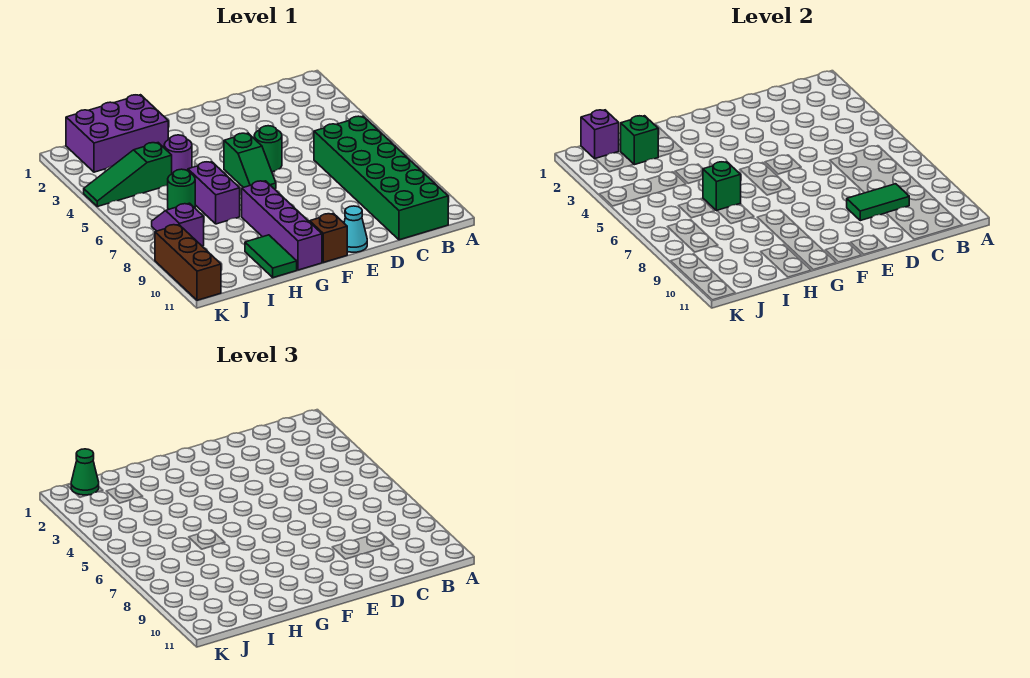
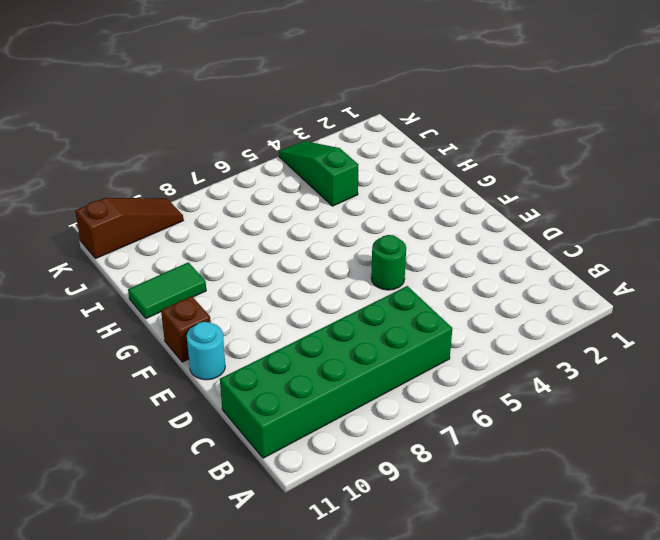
cyan round brick E11 level 1 -> cyan cone E11 level 1
brown slope K9:K11 level 1 top 11 -> brown brick K9:K11 level 1
none -> green slope F5:F6 level 1 top 5
none -> purple brick G8:G11 level 1
none -> purple brick H1:J2 level 1

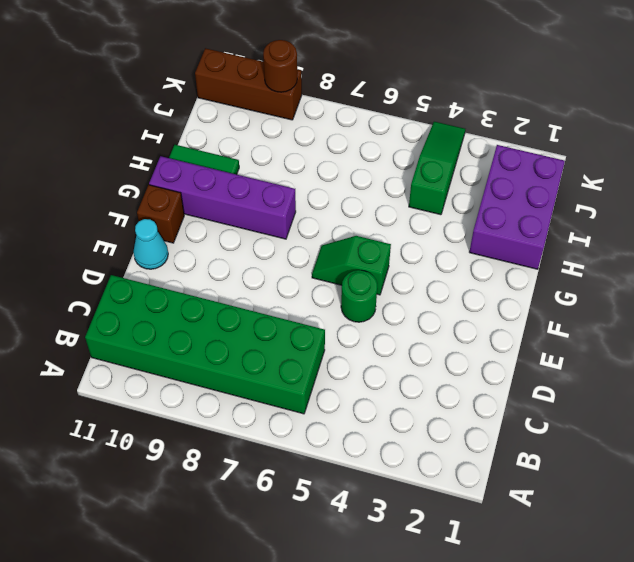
brown round brick K9 level 2 -> none
none -> purple round brick H4 level 1
none -> purple brick H6:H7 level 1
none -> green round brick I6 level 1

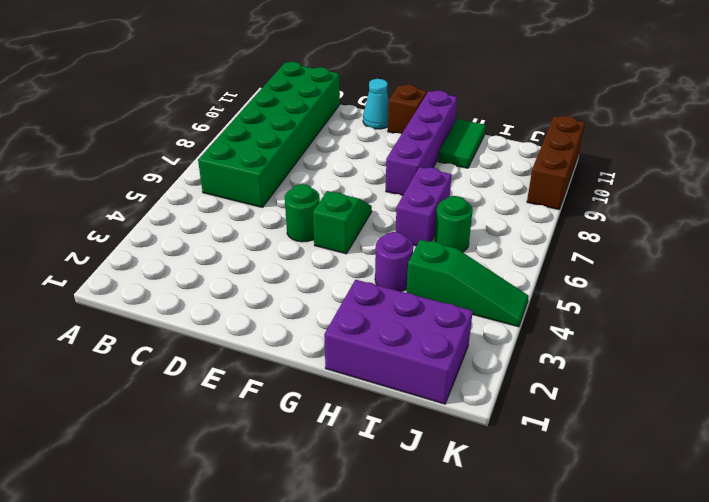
none -> purple slope J7:J8 level 1 top 8
none -> green tile C9:D9 level 2
none -> green brick H6 level 2

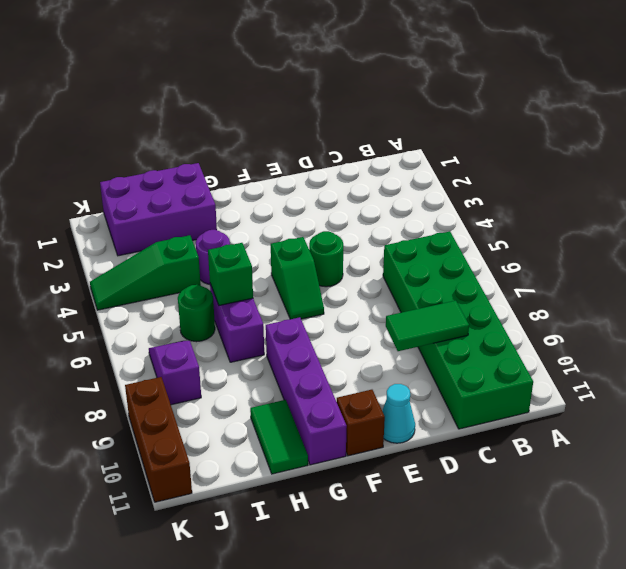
none -> green brick I2 level 2
none -> purple brick J1 level 2
none -> green cone J1 level 3

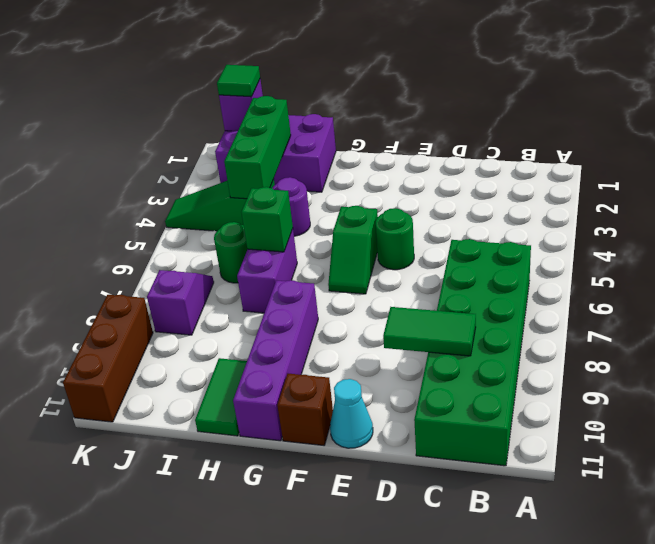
green brick I2:I4 level 2 -> green brick I2 level 2
green tile J1 level 3 -> green cone J1 level 3

